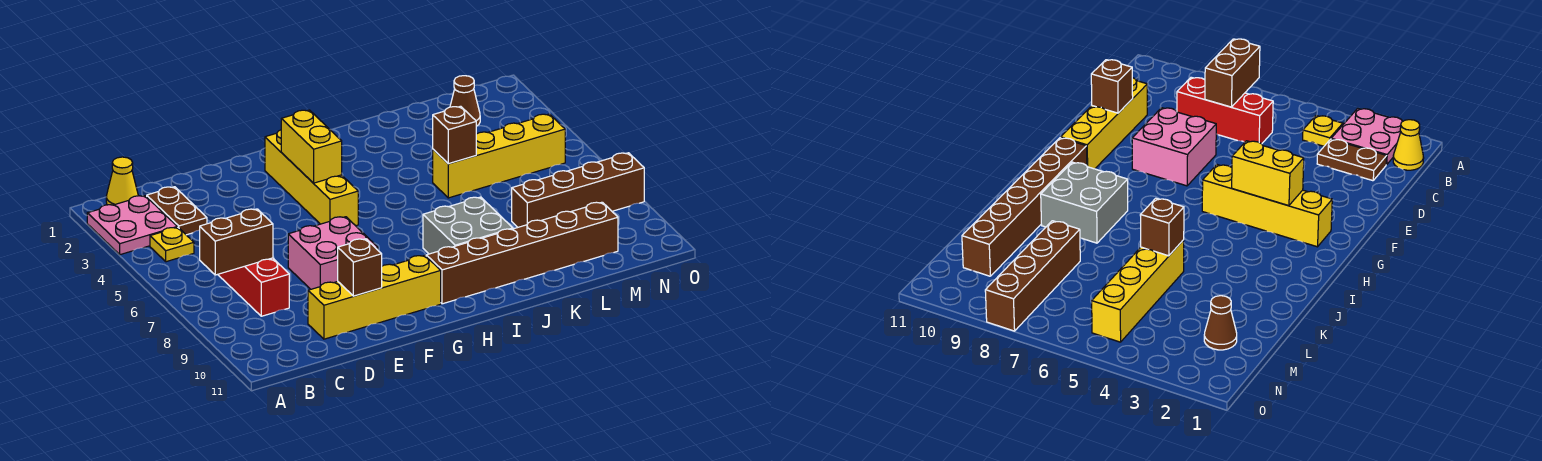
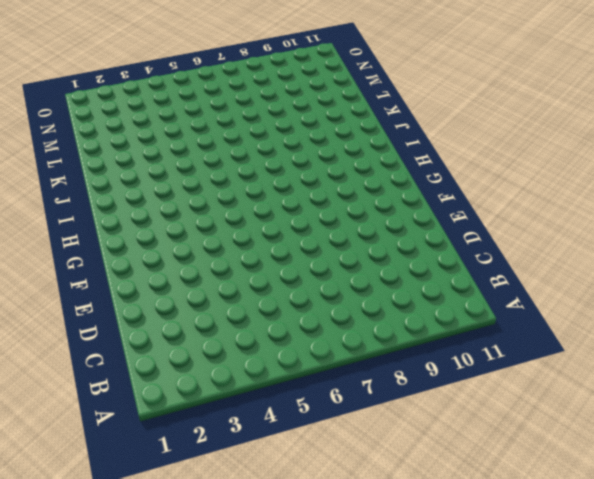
none -> pink plate A2:B3 level 1
none -> yellow cone B1 level 1
none -> yellow plate B4 level 1

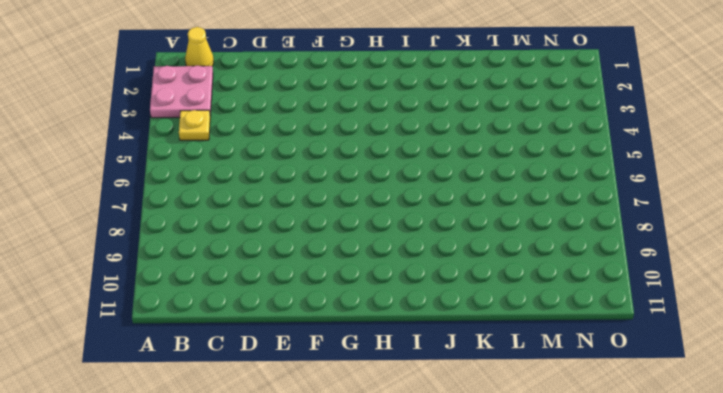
none -> brown plate C2:C3 level 1
none -> red brick C6:C8 level 1
none -> yellow brick D10:G10 level 1

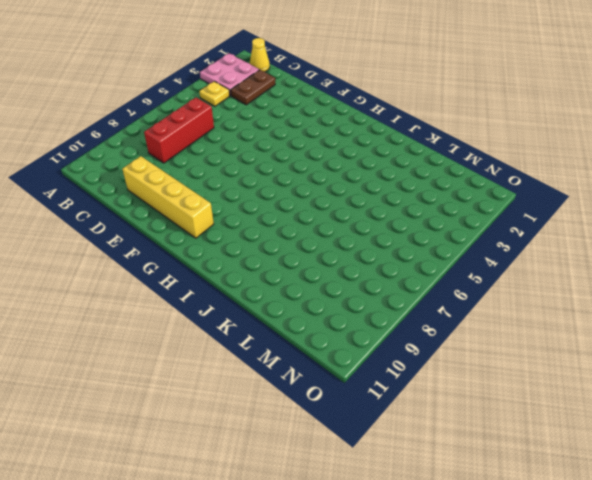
none -> pink brick E7:F8 level 1
none -> yellow brick G2:G5 level 1
none -> brown brick H10:M10 level 1

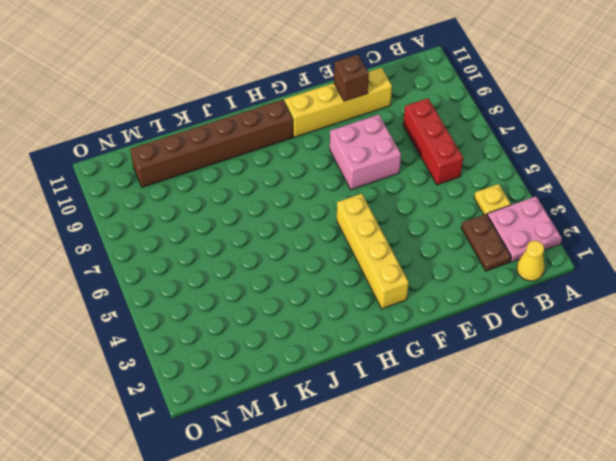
none -> grey brick I8:J9 level 1
none -> yellow brick K5:N5 level 1
none -> brown brick L8:O8 level 1

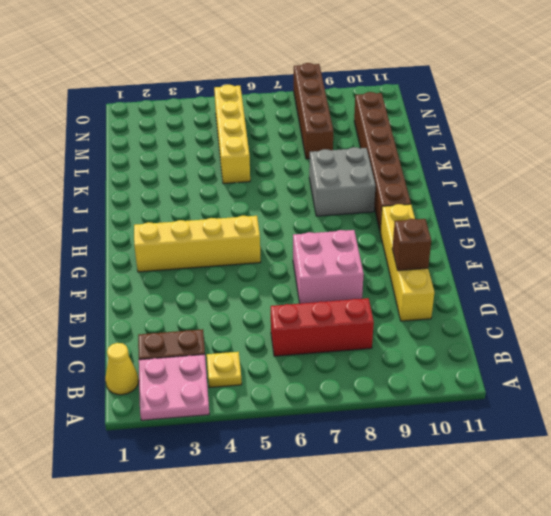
none -> brown cone M2 level 1
none -> brown brick B7:C7 level 2
none -> yellow brick G3:G4 level 2

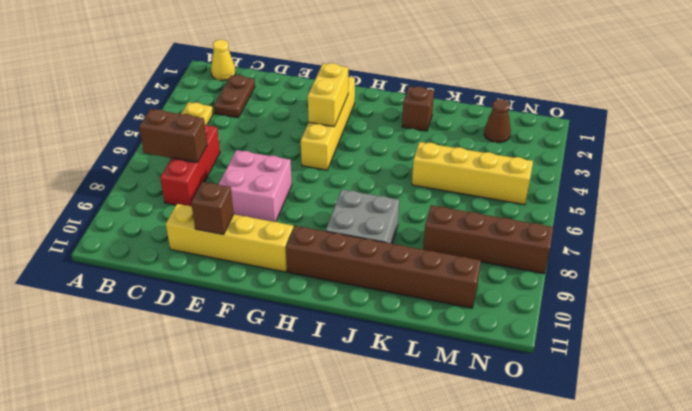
brown brick J2 level 1 -> brown brick K5 level 2
none -> pink plate A2:B3 level 1

